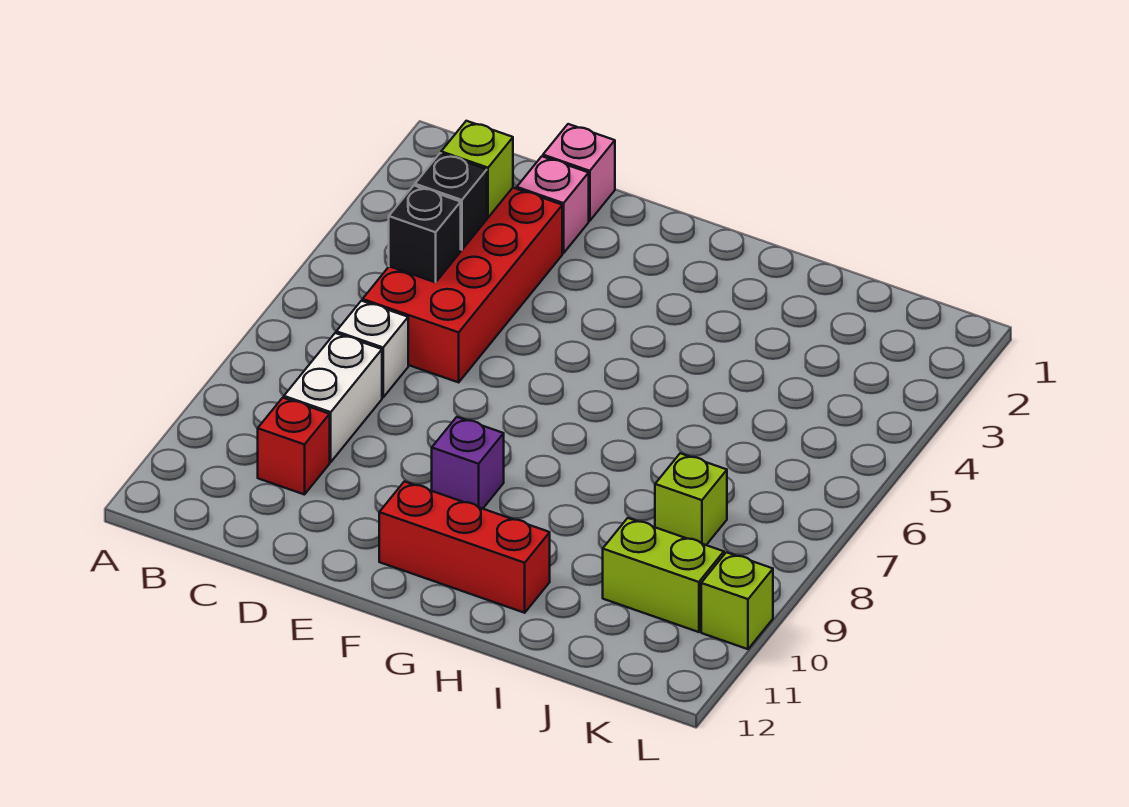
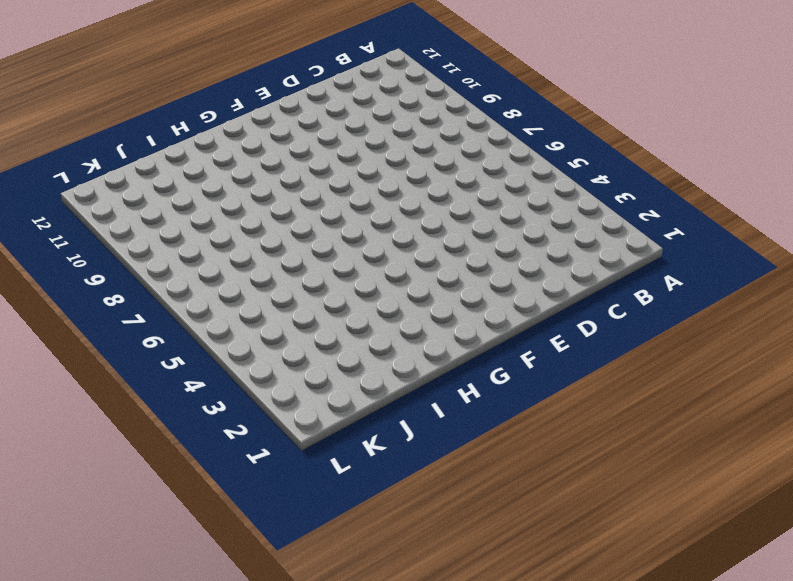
none -> red brick C3:D6 level 1
none -> white brick C7 level 1
none -> white brick C8:C9 level 1

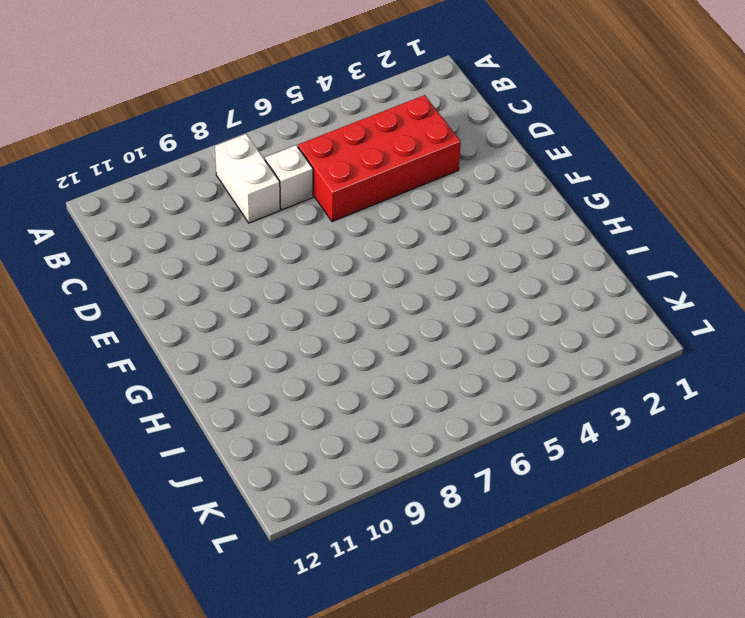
white brick B8:C8 level 1 -> white brick C8:C9 level 1
none -> red brick C10 level 1
none -> pink brick D1 level 1
none -> pink brick D2 level 1

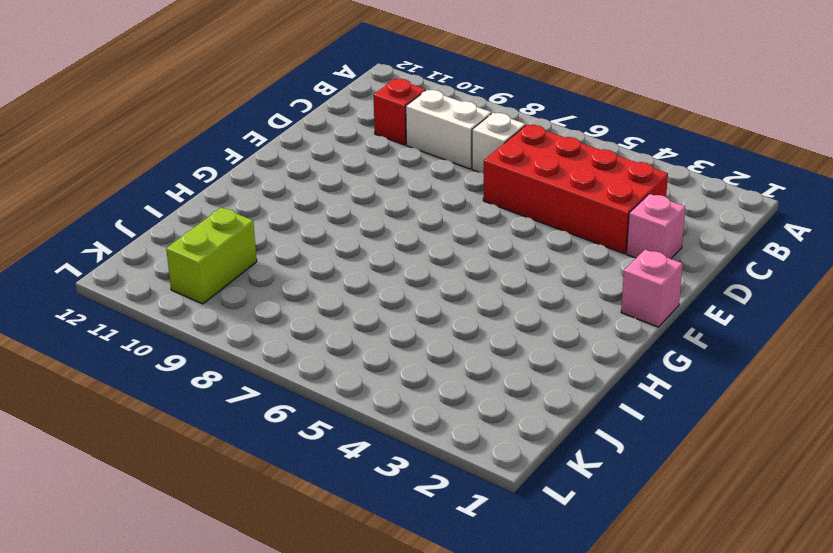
pink brick F1 level 1 -> pink brick D1 level 1
none -> purple brick F9 level 1
none -> red brick F11:H11 level 1
none -> lime brick J8 level 1

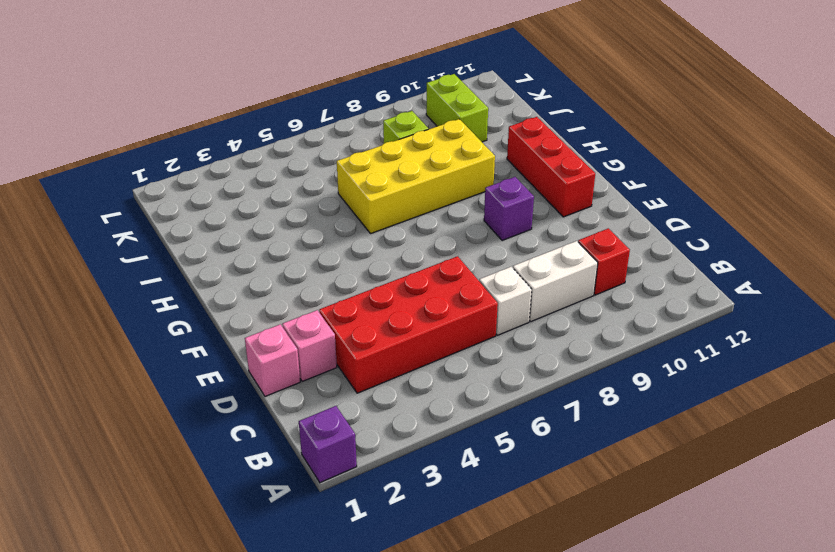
purple brick A1 level 1 -> none
yellow brick H6:I9 level 1 -> none
none -> lime brick L10 level 1
none -> lime brick C3 level 2
none -> black brick C4 level 2

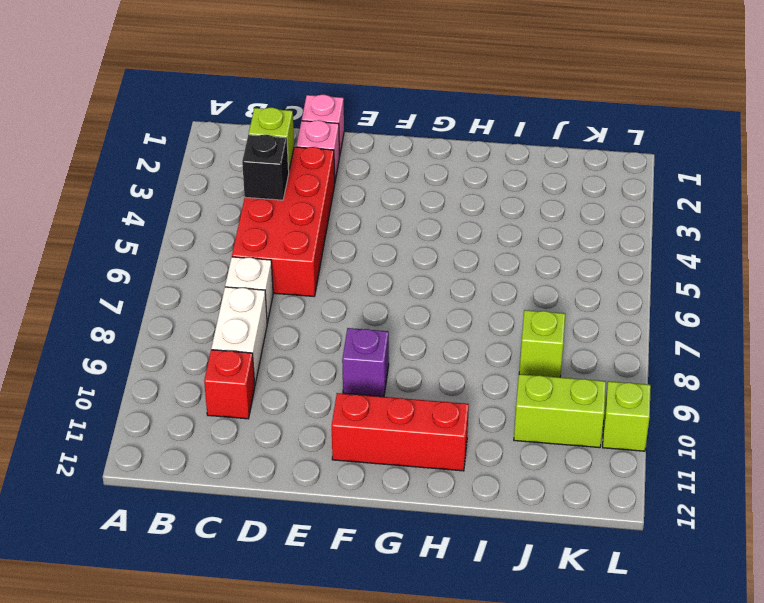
none -> black brick C5 level 2

